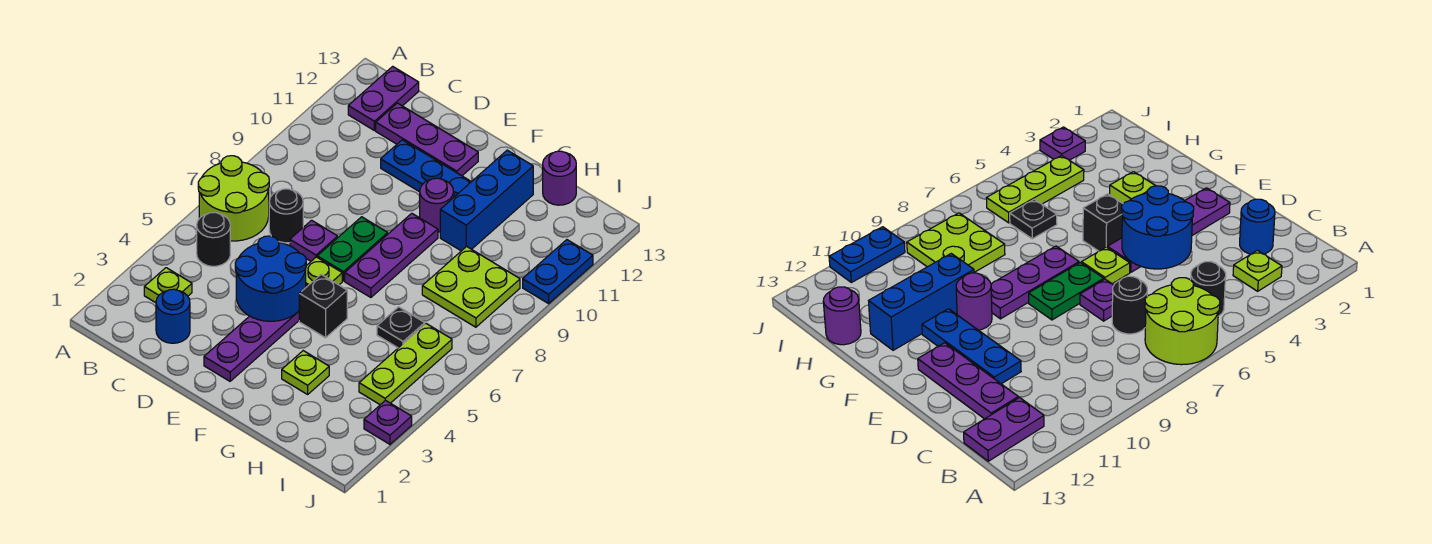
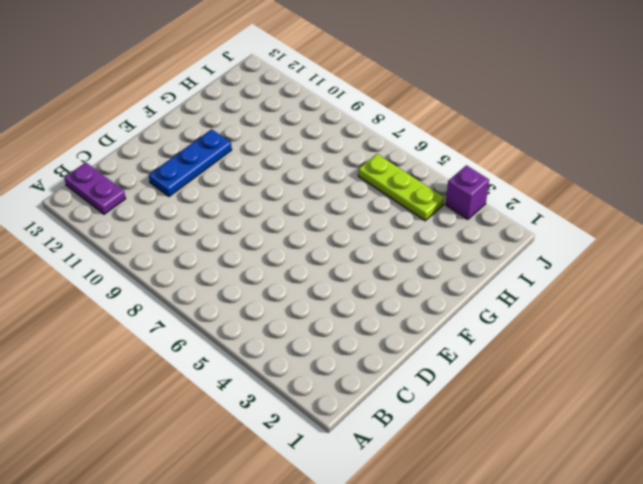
purple brick J3 level 1 -> purple plate J3 level 1
none -> lime round brick A6:B7 level 1
none -> lime plate B3 level 1
none -> black round brick B5 level 1

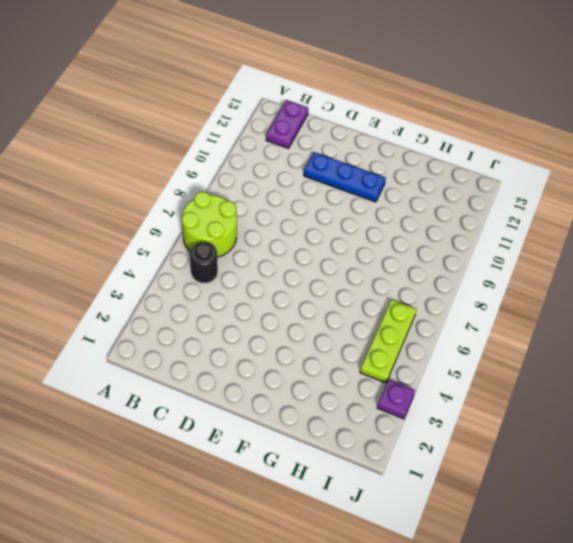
none -> lime plate B3 level 1
none -> blue round brick C2 level 1
none -> black round brick C7 level 1

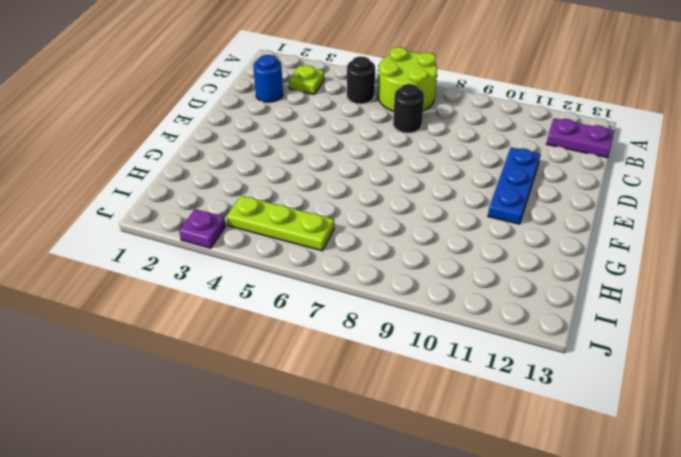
none -> purple plate C12:E12 level 1
none -> purple plate D7 level 1
none -> purple plate E2:E5 level 1

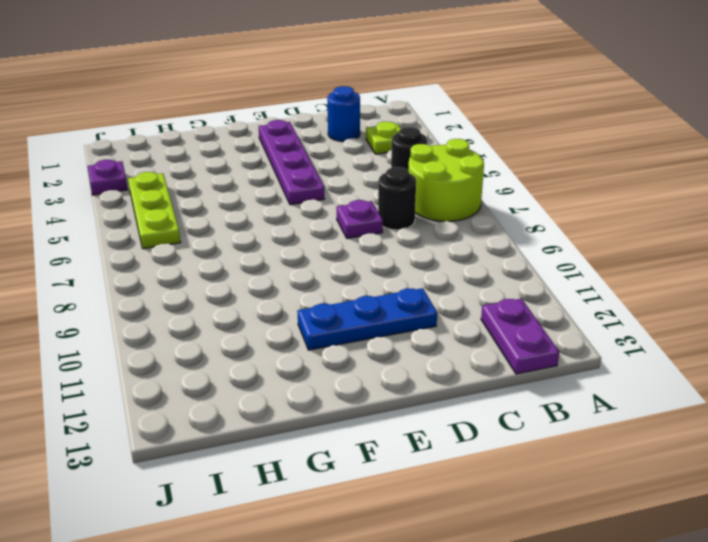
none -> purple plate C12:E12 level 1
none -> lime plate E6 level 1
none -> green plate E7:E8 level 1

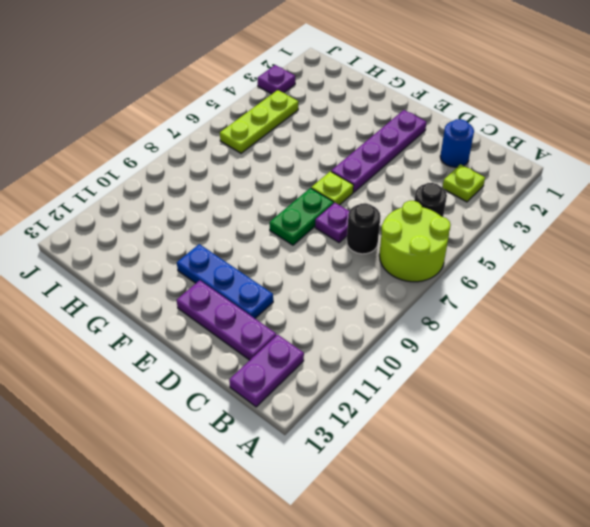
none -> black brick F5 level 1
none -> purple plate F7:F9 level 1
none -> purple round brick F10 level 1

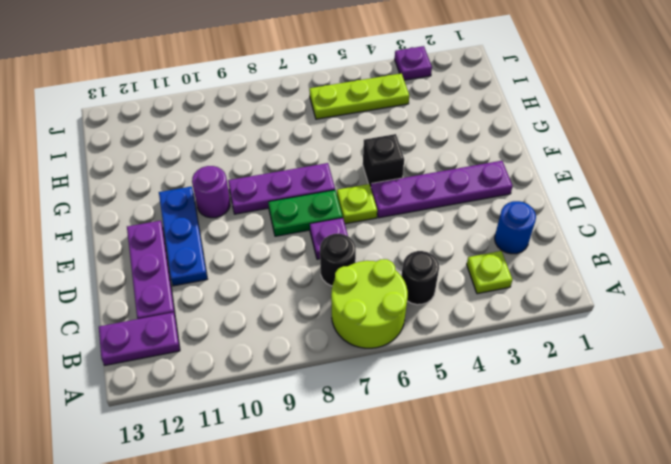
none -> lime plate G3 level 1
none -> blue brick G10:G12 level 1
none -> black plate H6 level 1

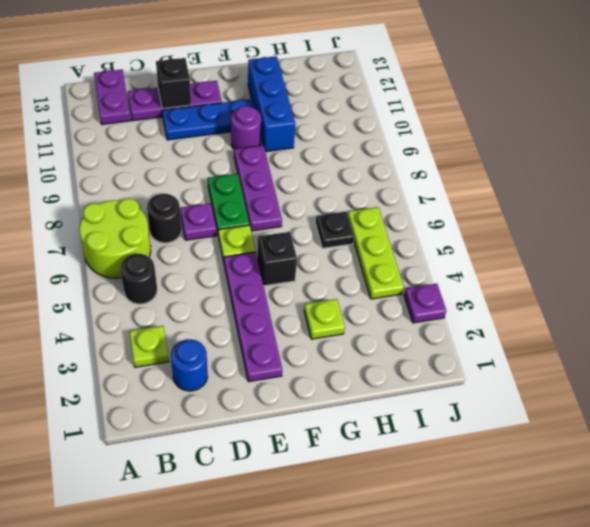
black brick D12 level 2 -> none
none -> lime plate H8:I9 level 1
none -> purple round brick H13 level 1
none -> blue plate J10:J11 level 1

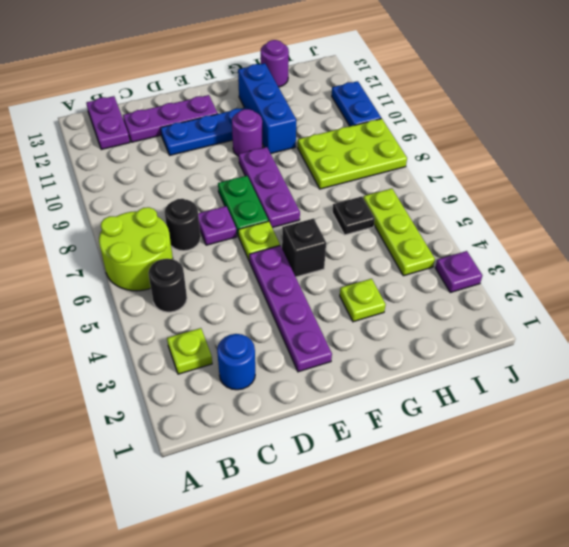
lime plate H8:J9 level 1 -> lime plate H8:I9 level 1
none -> blue round brick D4:E5 level 2

